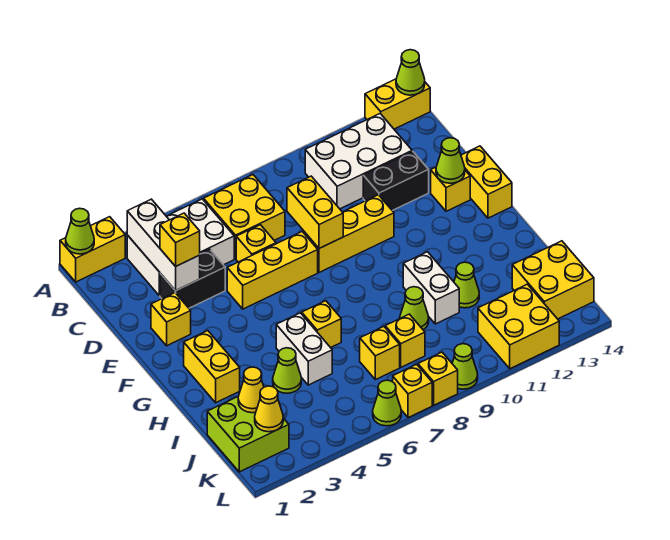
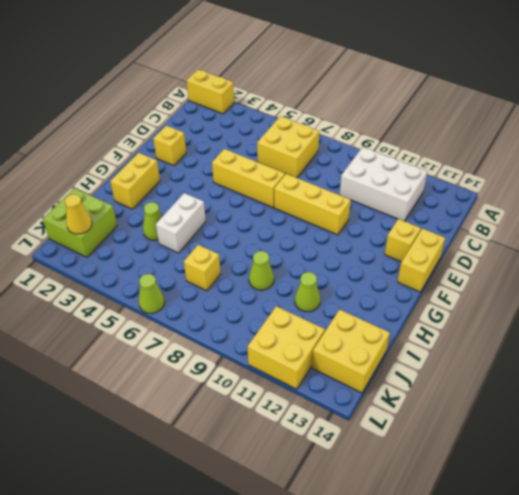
none -> yellow brick A13:A14 level 1
none -> white brick B3:C5 level 1
none -> black brick D3:D4 level 1
none -> yellow brick D6 level 1

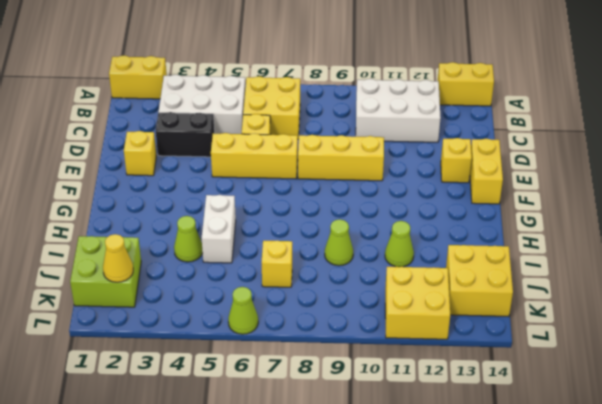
none -> black brick D11:D12 level 1
none -> yellow brick G2:H2 level 1
none -> yellow brick H6 level 1
none -> white brick H10:I10 level 1

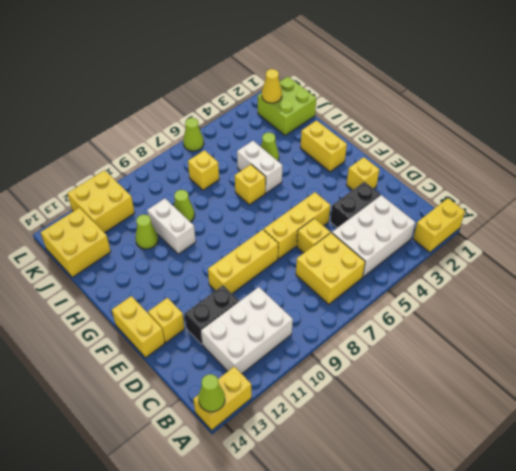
none -> yellow brick J8 level 1
none -> yellow brick L7 level 1
none -> yellow brick L8 level 1
none -> lime cone L9 level 1

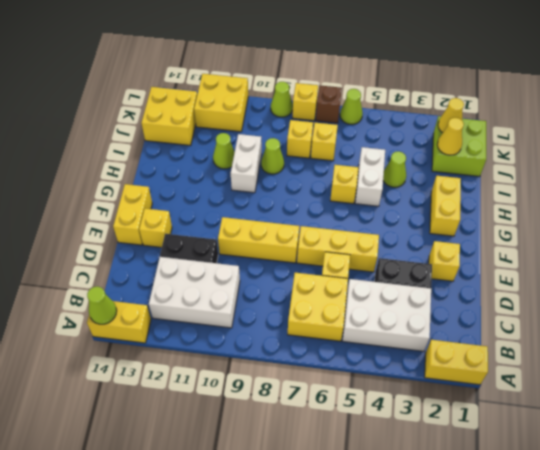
brown brick L7 level 1 -> yellow brick L7 level 1
none -> lime cone A1 level 2
none -> white brick B3:D3 level 2
none -> yellow brick D8:E8 level 2
none -> lime cone E13 level 2

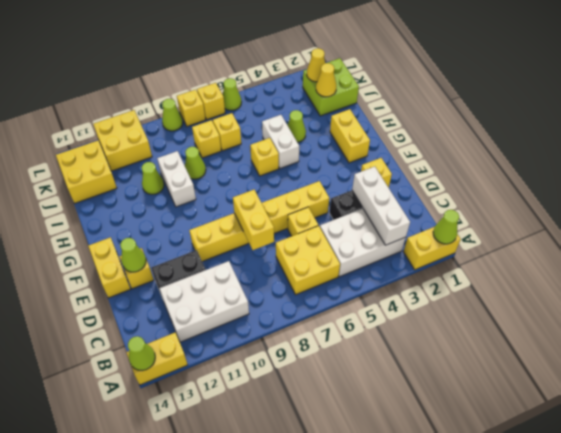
none -> yellow brick D3 level 3

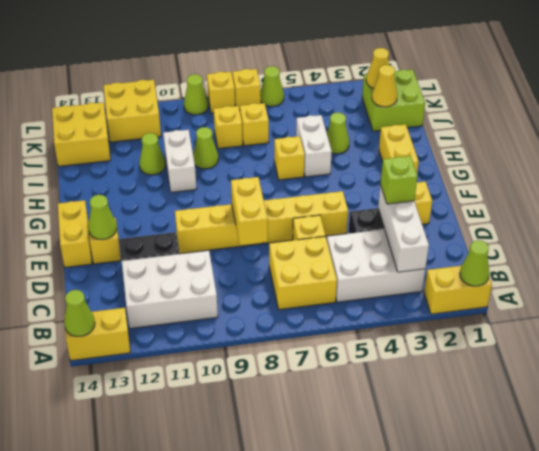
lime brick D3 level 3 -> yellow brick D3 level 3

